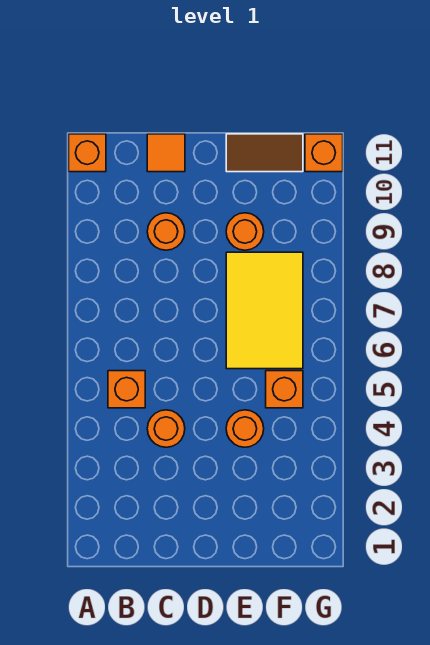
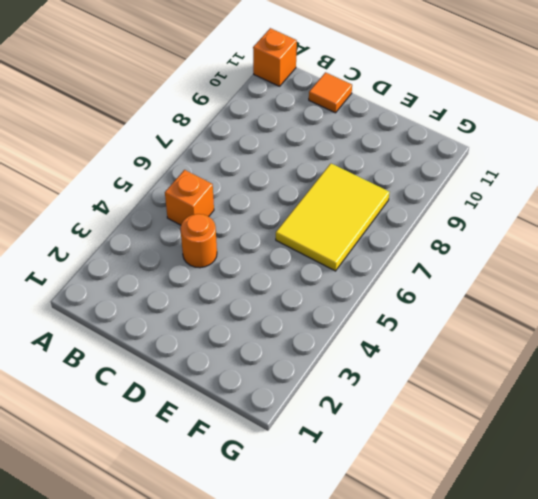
none -> orange round brick C9 level 1
none -> orange round brick E4 level 1

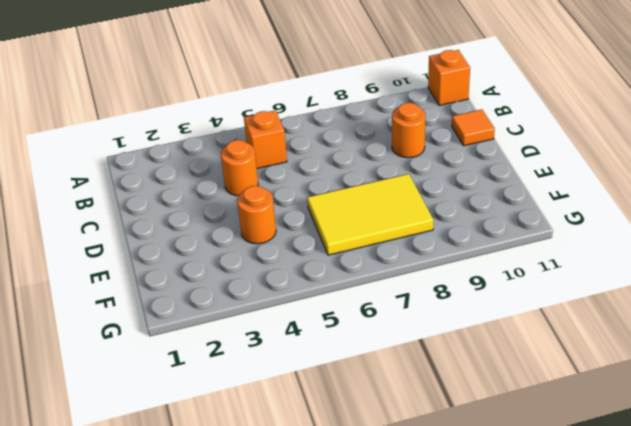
none -> orange round brick E9 level 1
none -> brown tile E11:F11 level 1

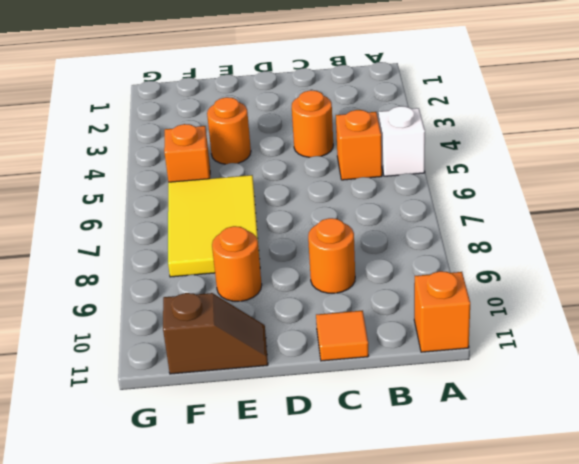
white brick A5 level 1 -> none
brown slope E11:F11 level 1 top F -> brown tile E11:F11 level 1
none -> orange brick G11 level 1

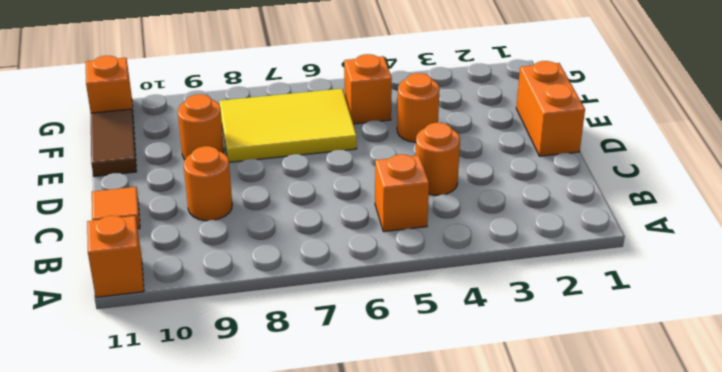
orange brick D1:E1 level 1 -> none

